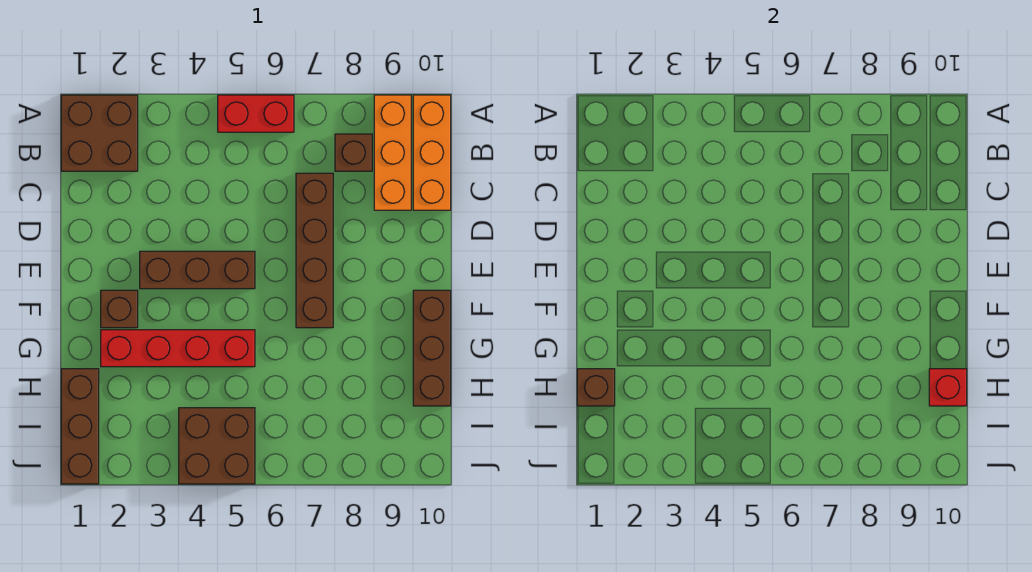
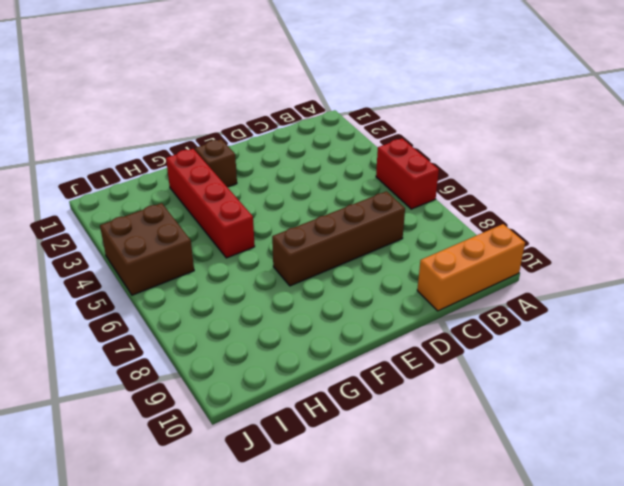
none -> brown brick A1:B2 level 1
none -> orange brick A9:C9 level 1
none -> brown brick B8 level 1

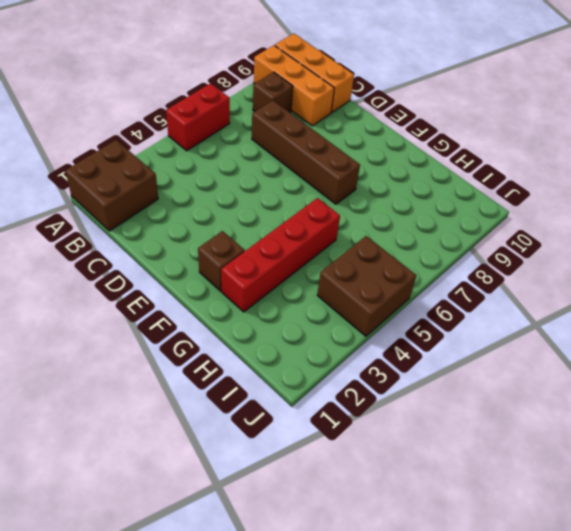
none -> brown brick E3:E5 level 1
none -> brown brick F10:H10 level 1
none -> brown brick H1:J1 level 1

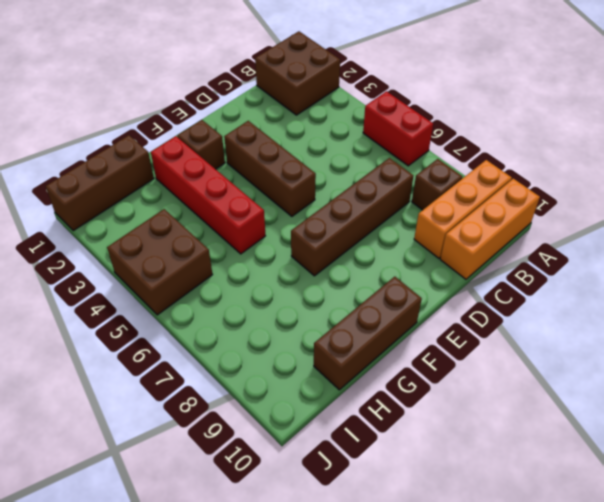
none -> brown brick H1 level 2
none -> red brick H10 level 2

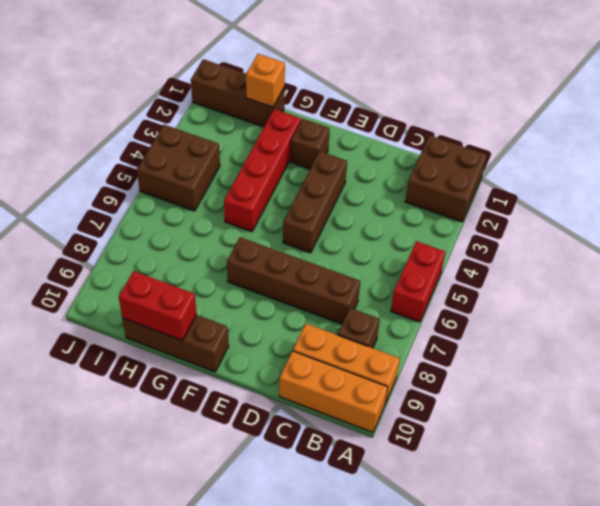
red brick G10:H10 level 2 -> red brick H10 level 2
orange brick H1 level 2 -> brown brick H1 level 2

